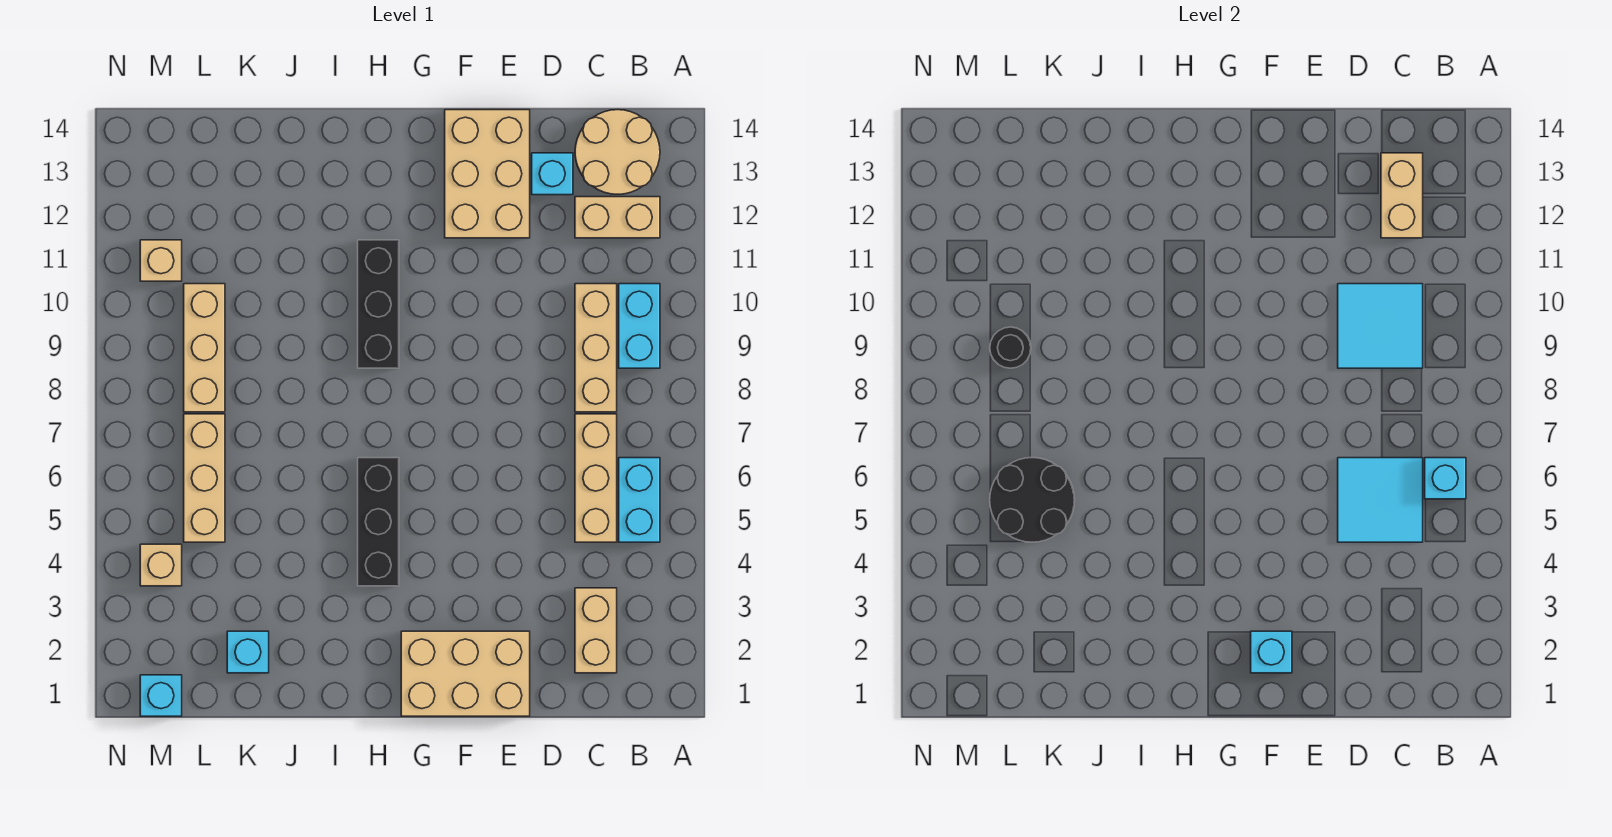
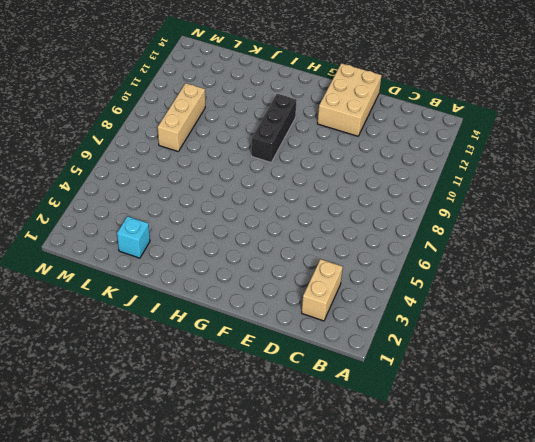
none -> cyan brick B5:B6 level 1
none -> cyan brick B9:B10 level 1
none -> tan brick B12:C12 level 1

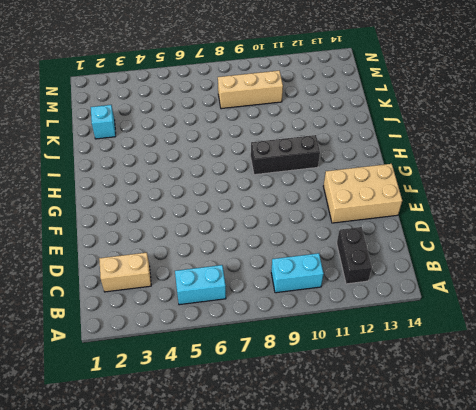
black brick B12:C12 level 1 -> tan brick B12:C12 level 1
none -> tan round brick B13:C14 level 1
none -> tan brick C5:C7 level 1
none -> tan brick C8:C10 level 1

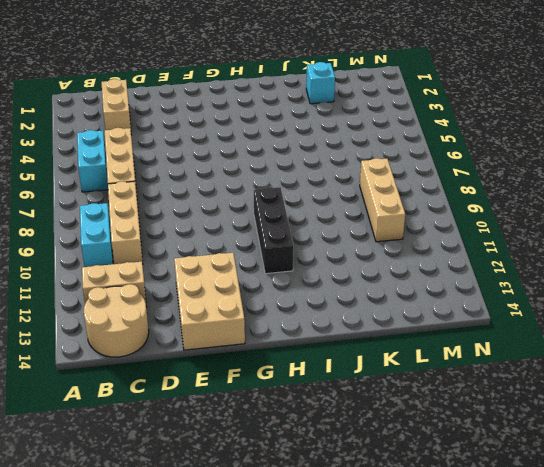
none -> cyan brick D13 level 1
none -> tan brick E1:G2 level 1
none -> black brick H4:H6 level 1

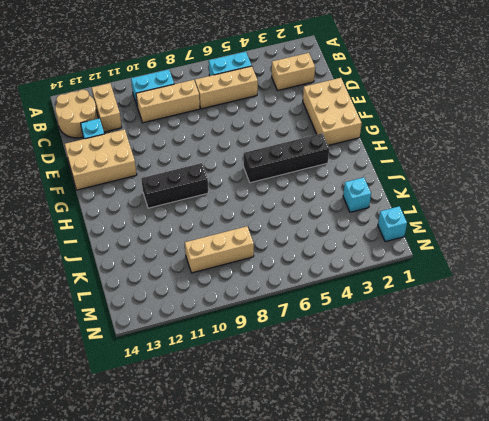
black brick H3:H6 level 1 -> black brick H4:H6 level 1
none -> tan brick L5:L7 level 1
none -> tan brick M4 level 1
none -> tan brick M11 level 1

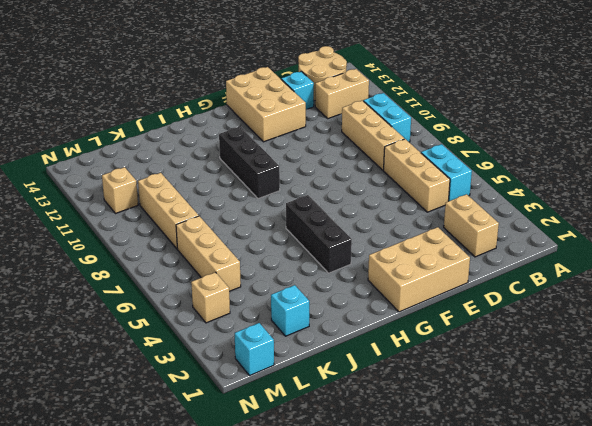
none -> cyan brick B6 level 2
none -> cyan tile C5:D6 level 2
none -> cyan tile C9:D10 level 2

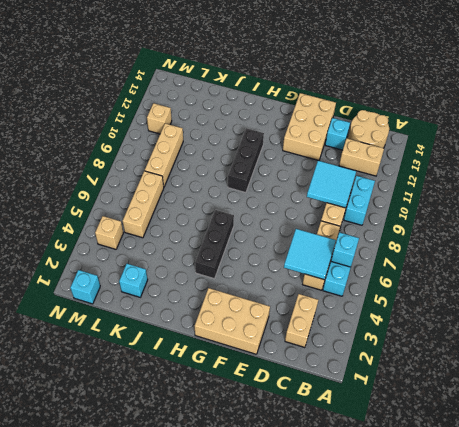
none -> tan brick C12:C13 level 2
none -> cyan brick F2 level 2
none -> black round brick K5:L6 level 2

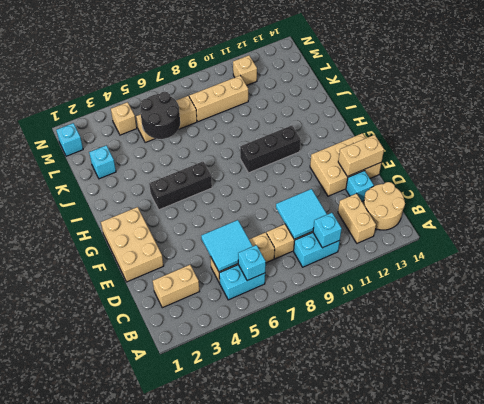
cyan brick B10 level 2 -> cyan brick F2 level 2
tan brick E13:E14 level 2 -> tan brick C12:C13 level 2
none -> black round brick L9 level 2

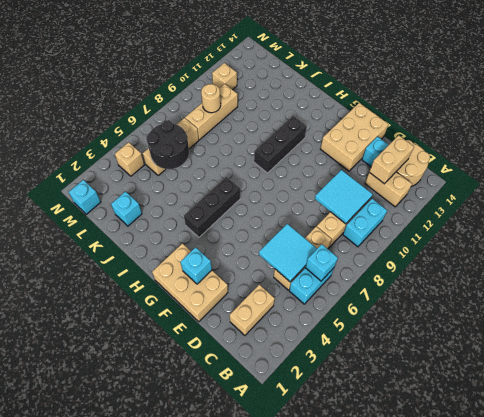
tan round brick L9 level 2 -> black round brick L9 level 2

